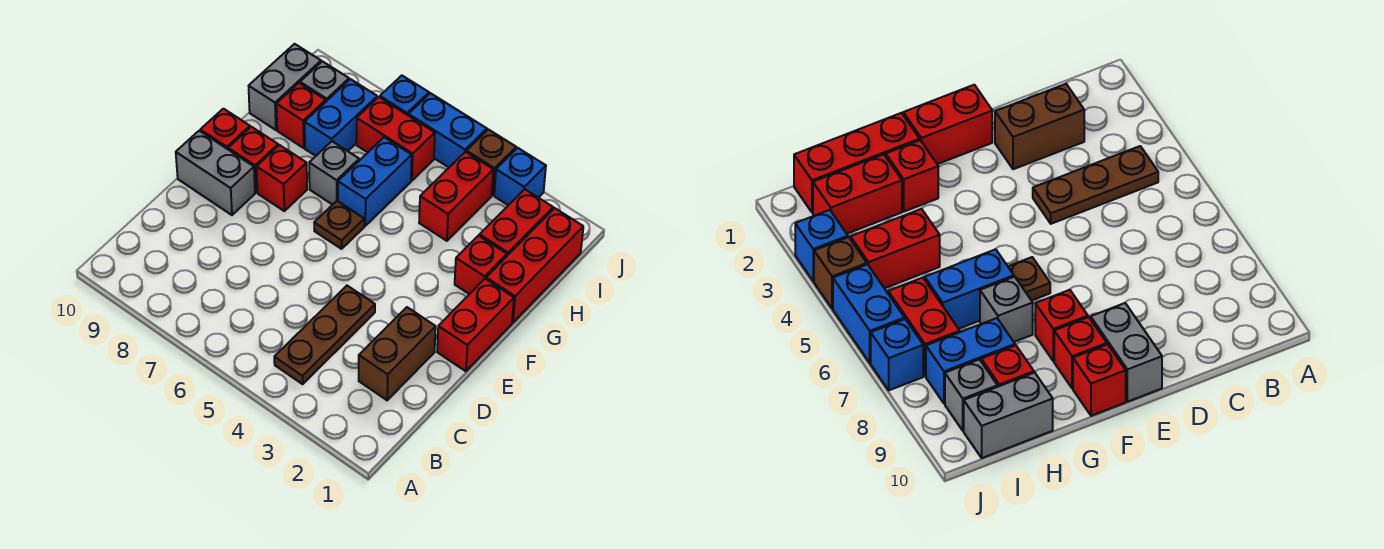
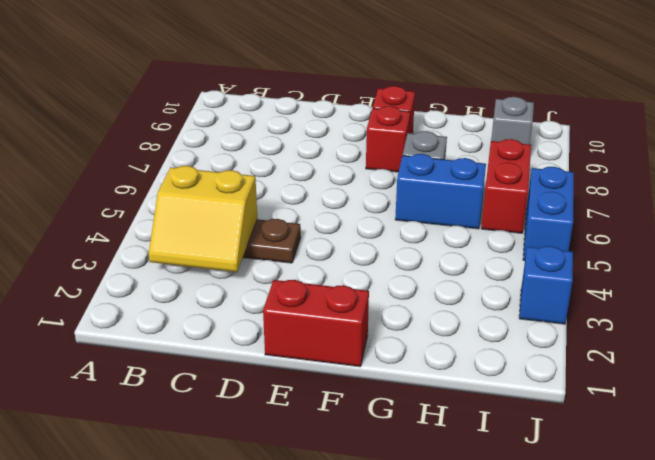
yellow slope B3:C4 level 2 top 4 -> none
none -> brown brick C2:D2 level 1
none -> grey brick E9:E10 level 1
none -> brown plate F6 level 1

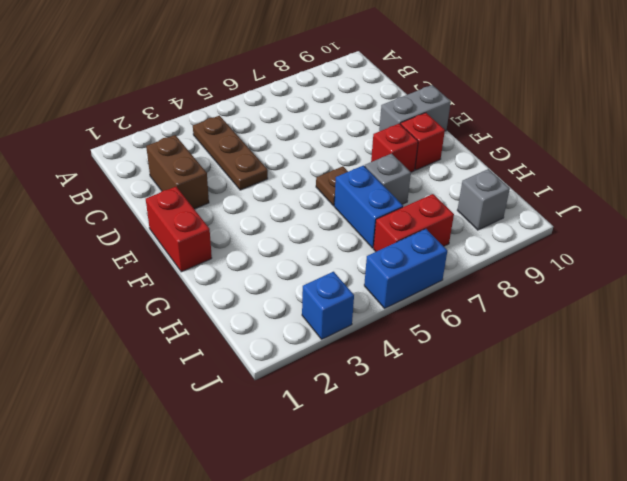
none -> red brick F10 level 1
none -> red brick G1:I1 level 1
none -> red brick G2 level 1

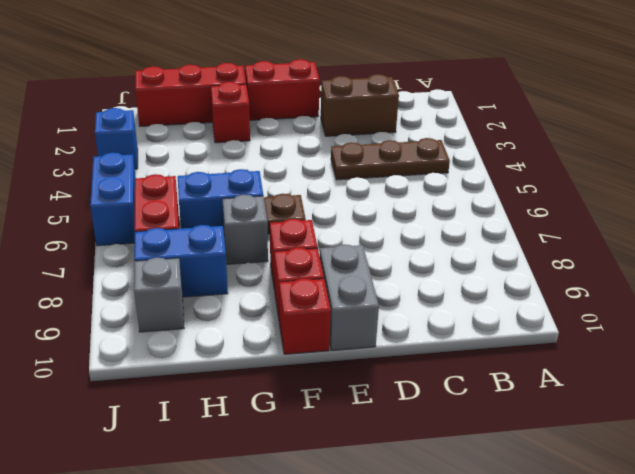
none -> red brick H2:I2 level 1
none -> red brick H4:I4 level 1
none -> red brick H9 level 1

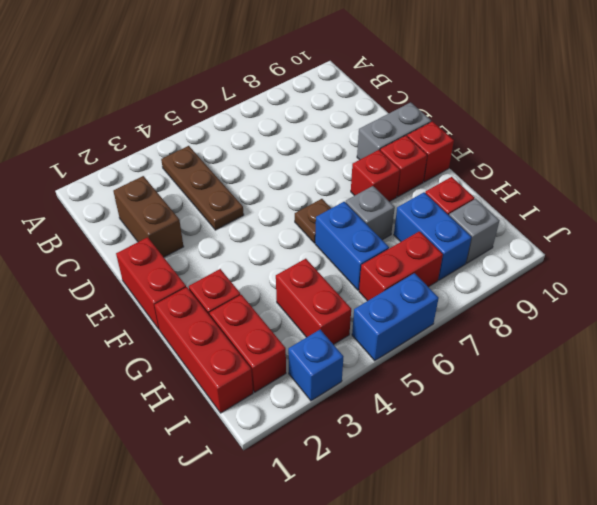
none -> grey brick H10:I10 level 1
none -> brown brick J4 level 1
none -> blue brick J7 level 1

